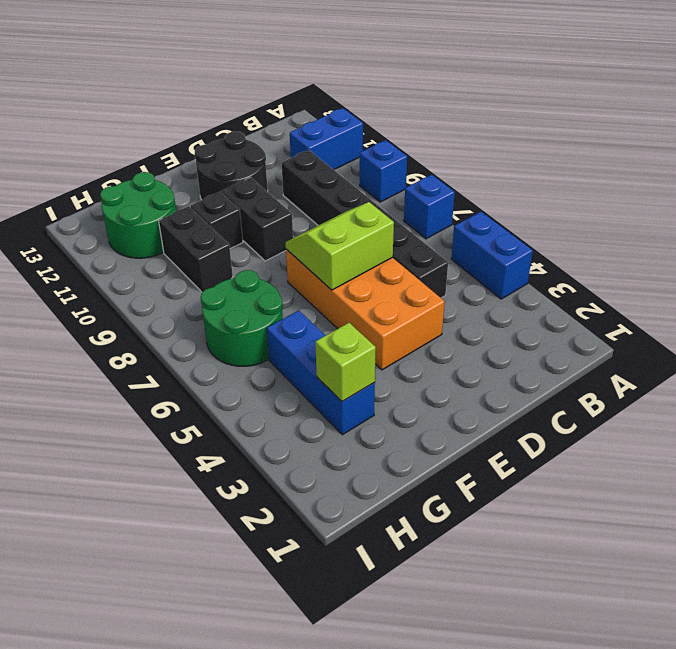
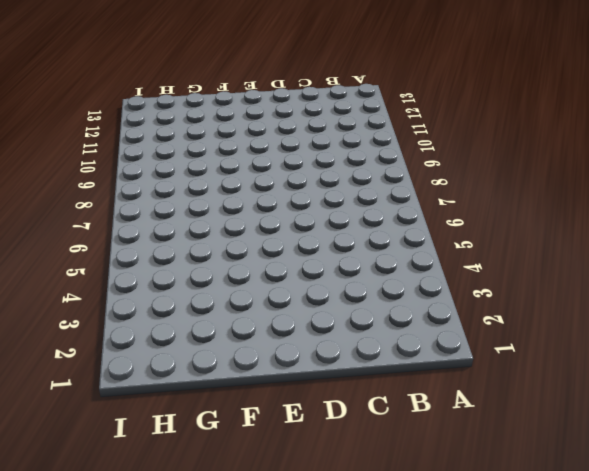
none -> blue brick A4:A5 level 1
none -> blue brick A7 level 1
none -> blue brick A9 level 1

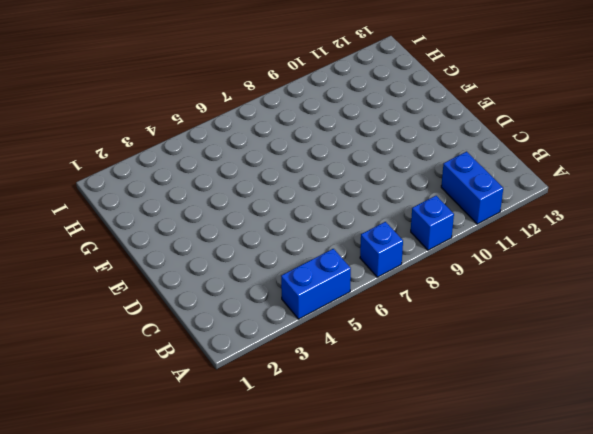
none -> black brick C5:C10 level 1
none -> orange brick D4:E7 level 1
none -> black round brick D11:E12 level 1

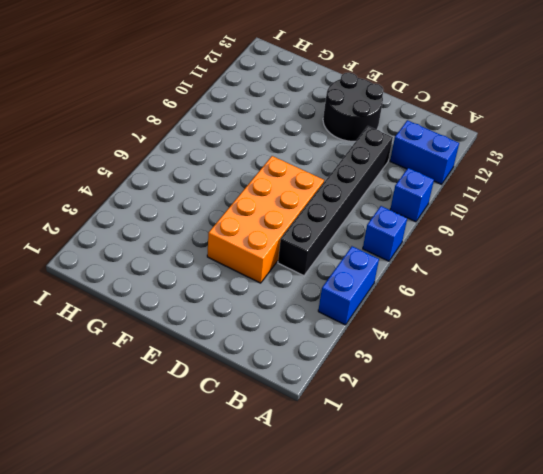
none -> black brick E9:E10 level 1
none -> black brick F10 level 1
none -> blue brick G3:G5 level 1

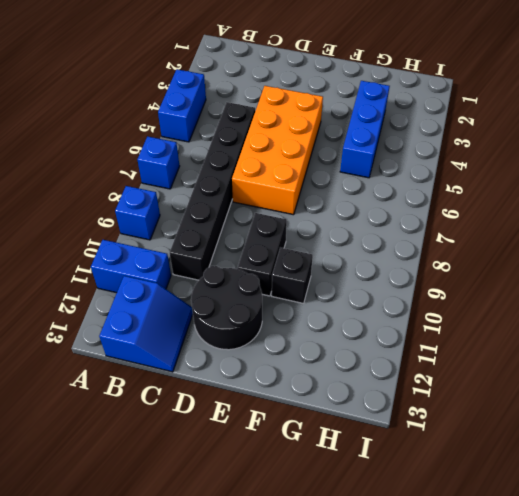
blue slope B12:C13 level 1 top B -> none
none -> green round brick G6:H7 level 1
none -> black brick G9:G10 level 1
none -> green round brick G11:H12 level 1

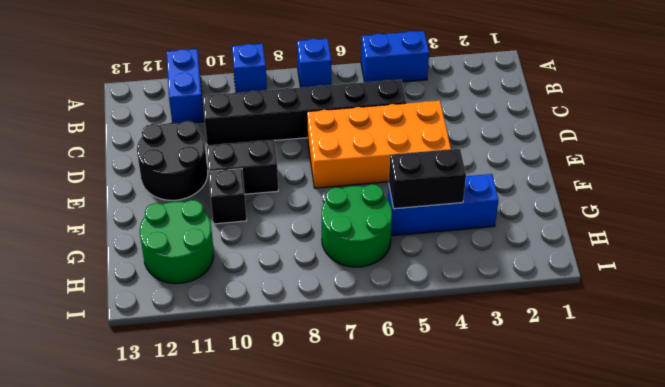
black brick G4:G5 level 2 -> black brick G9:G10 level 1
none -> lime slope D6:E7 level 2 top 6
none -> lime brick G3 level 2

